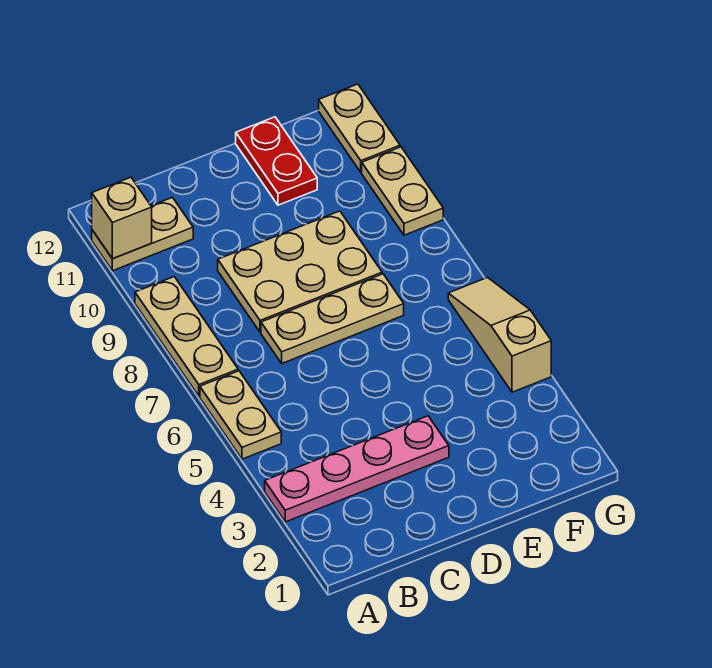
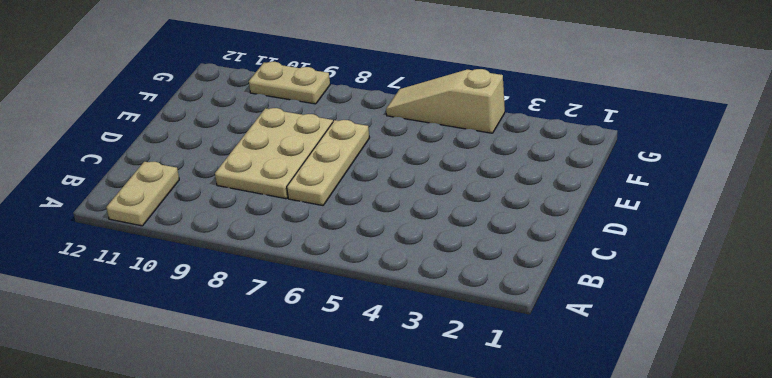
none -> pink plate A3:D3 level 1
none -> tan plate A5:A6 level 1

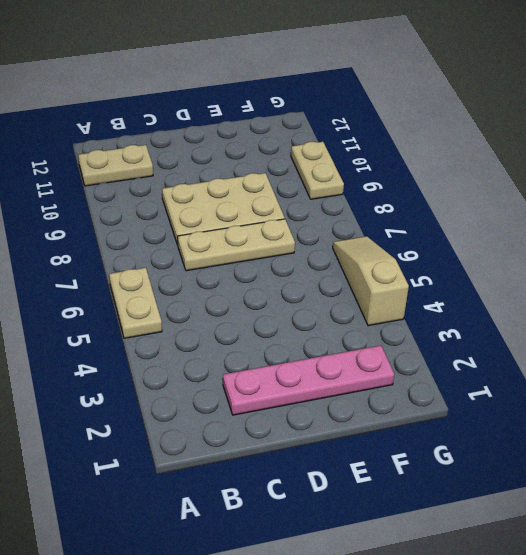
pink plate C2:F2 level 1 -> pink plate A3:D3 level 1
none -> tan plate A7:A9 level 1
none -> red plate E11:E12 level 1

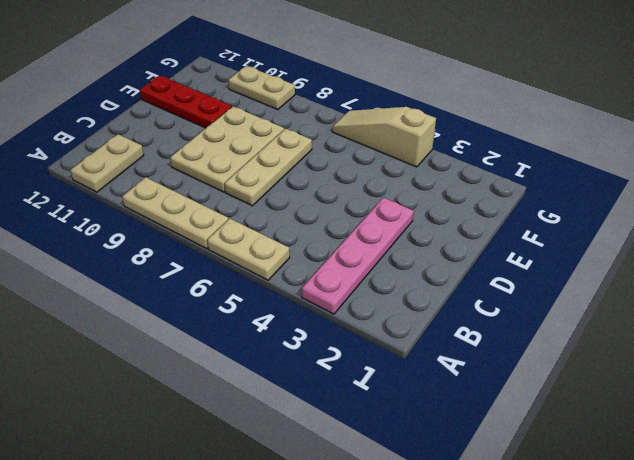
red plate E10:E12 level 1 -> red plate E11:E12 level 1
none -> tan plate G11:G12 level 1
none -> tan brick A11 level 2

